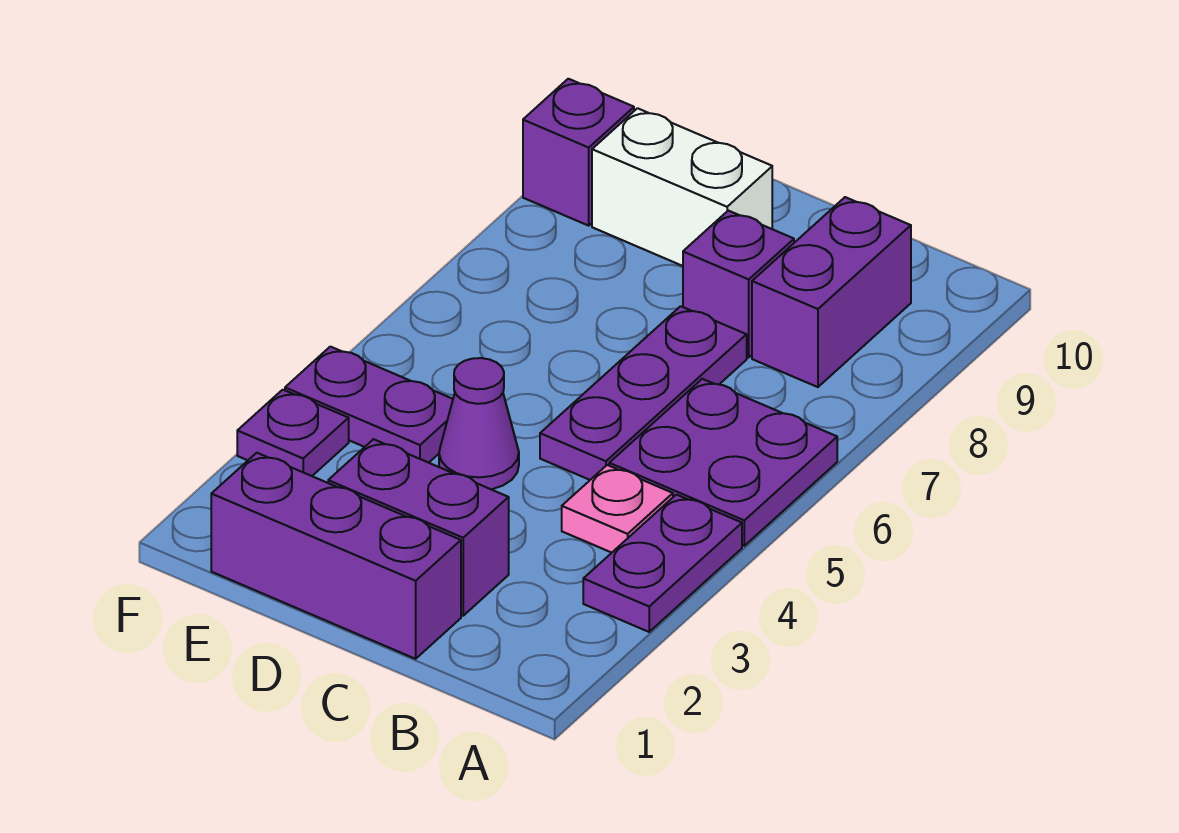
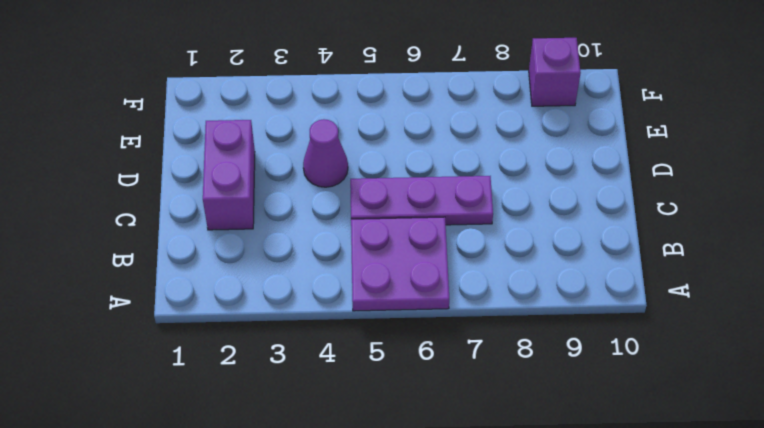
none -> purple plate A3:A4 level 1
none -> pink plate B4 level 1
none -> purple brick B8:B9 level 1

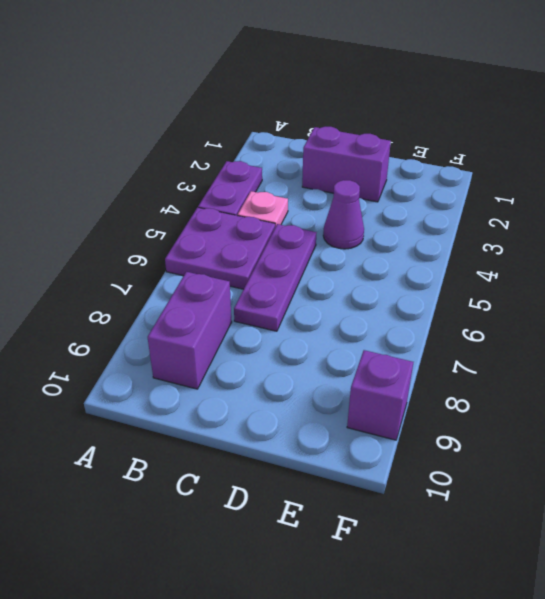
none -> purple brick C1:E1 level 1
none -> purple brick C8 level 1
none -> white brick D9:E9 level 1

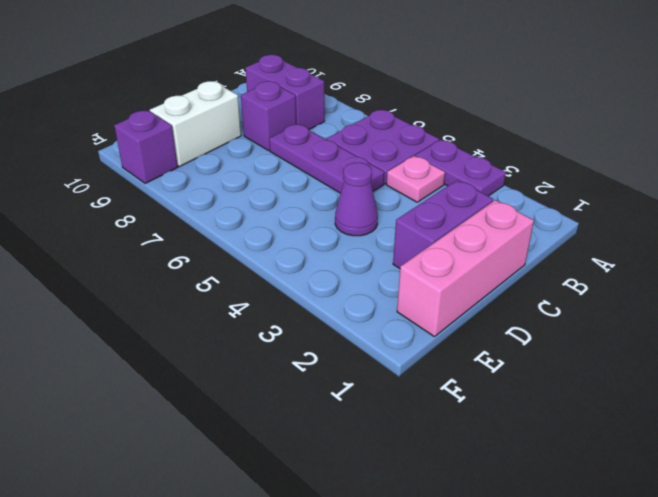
pink brick C1:E1 level 1 -> purple brick C1:E1 level 1
none -> purple plate E4:F4 level 1
none -> purple plate F3 level 1

